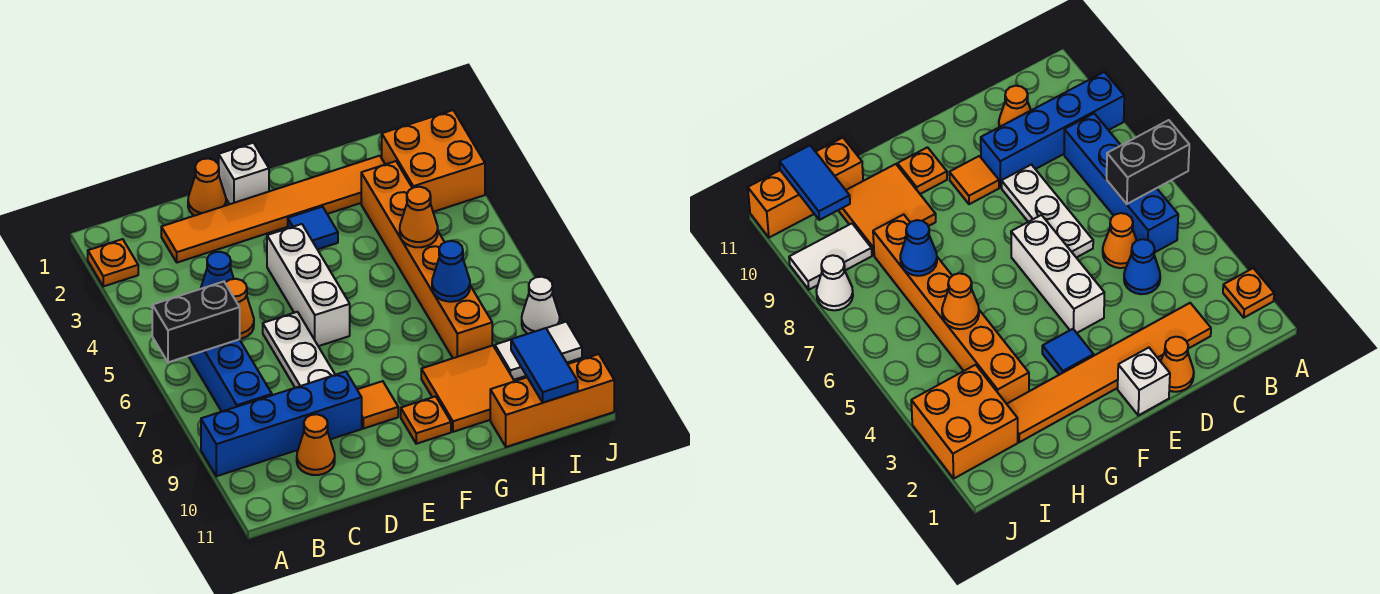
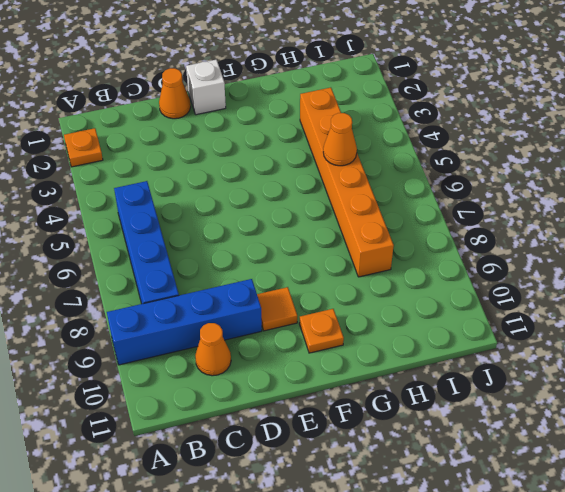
none -> orange tile C2:H2 level 1
none -> blue cone C4 level 1
none -> orange cone C5 level 1

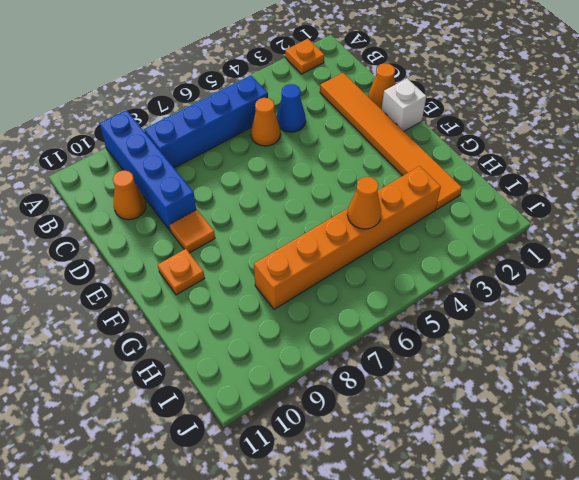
none -> white plate D6:D8 level 1
none -> white brick E4:E6 level 1
none -> blue tile F3 level 1

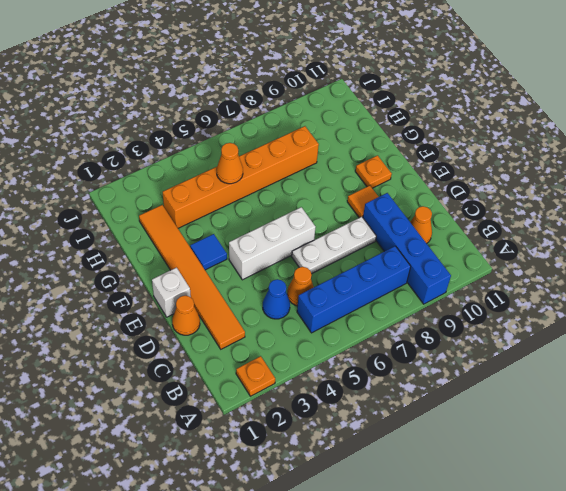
none -> orange tile G9:H10 level 1
none -> orange brick H11:J11 level 1
none -> orange brick I2:J3 level 1

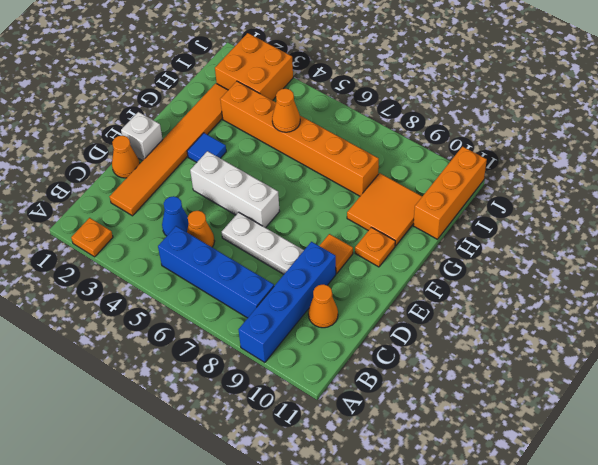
none -> white tile I9:J9 level 1
none -> white cone J8 level 1
none -> black brick A6:B6 level 2

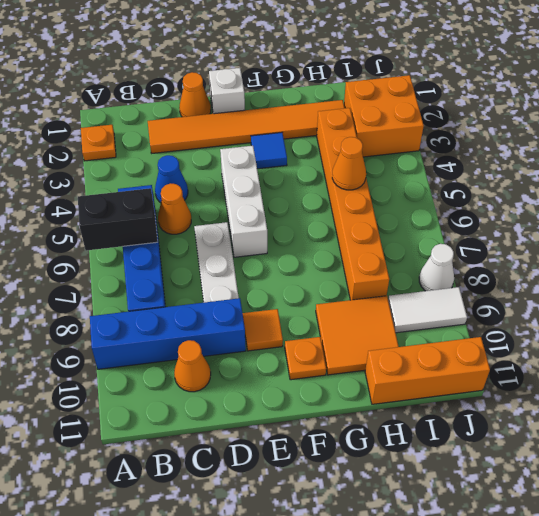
none -> blue cone H7 level 2
none -> blue tile I10:I11 level 2

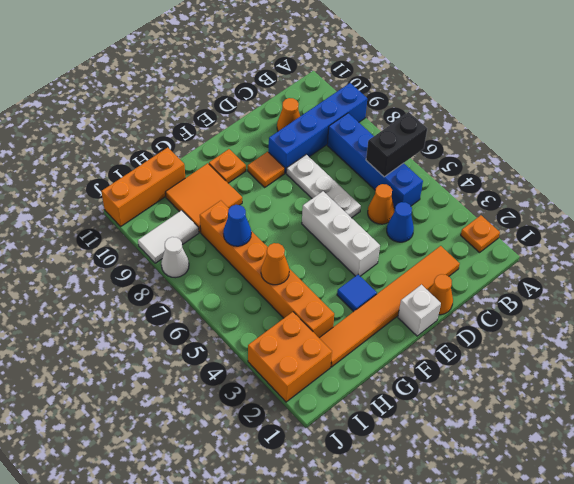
none -> blue tile I10:I11 level 2

